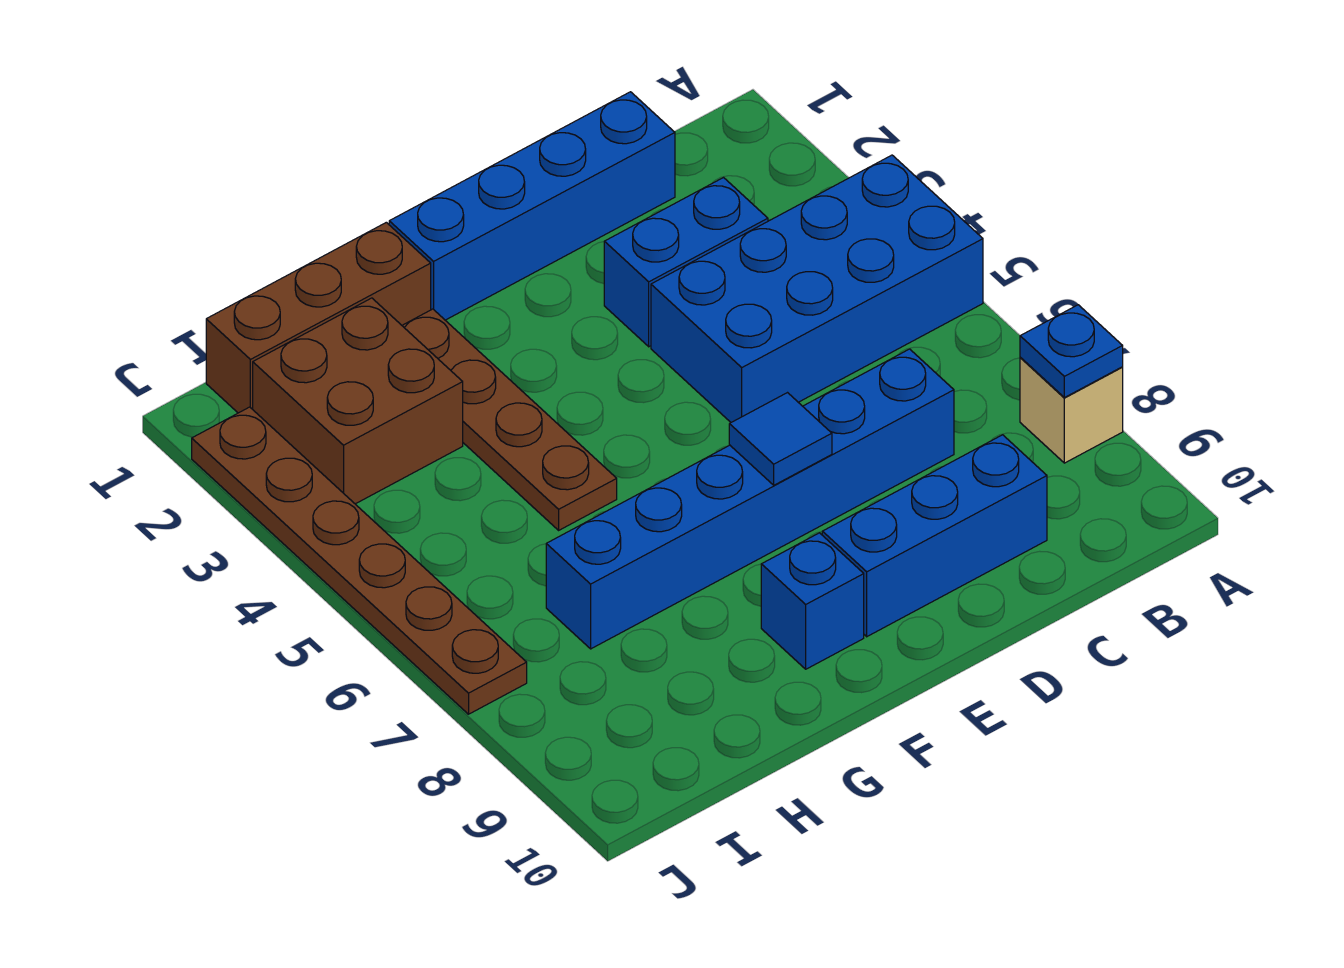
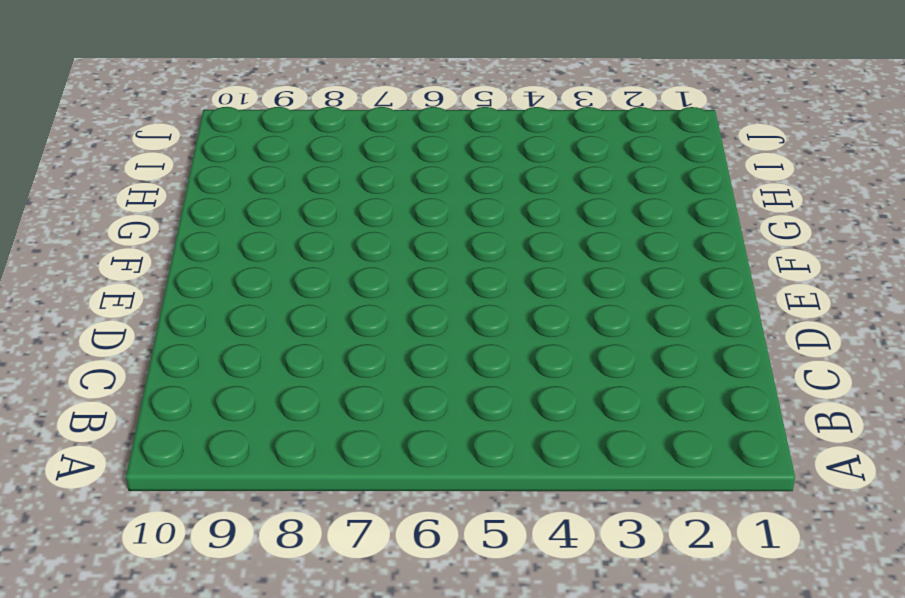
none -> blue brick A4:D5 level 1
none -> tan brick A8 level 1
none -> blue brick C1:F1 level 1

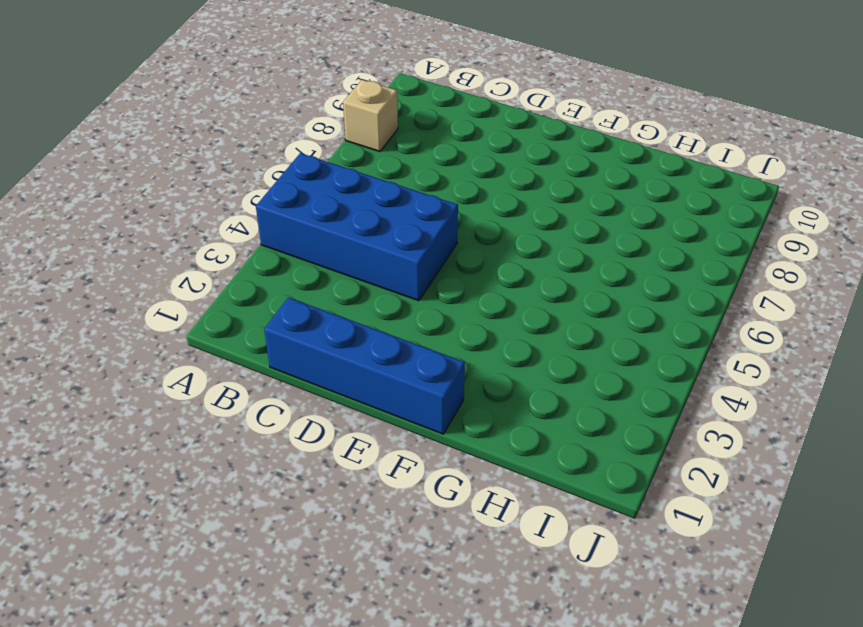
none -> blue brick C3:D3 level 1
none -> blue brick C7:H7 level 1
none -> blue brick C9:E9 level 1

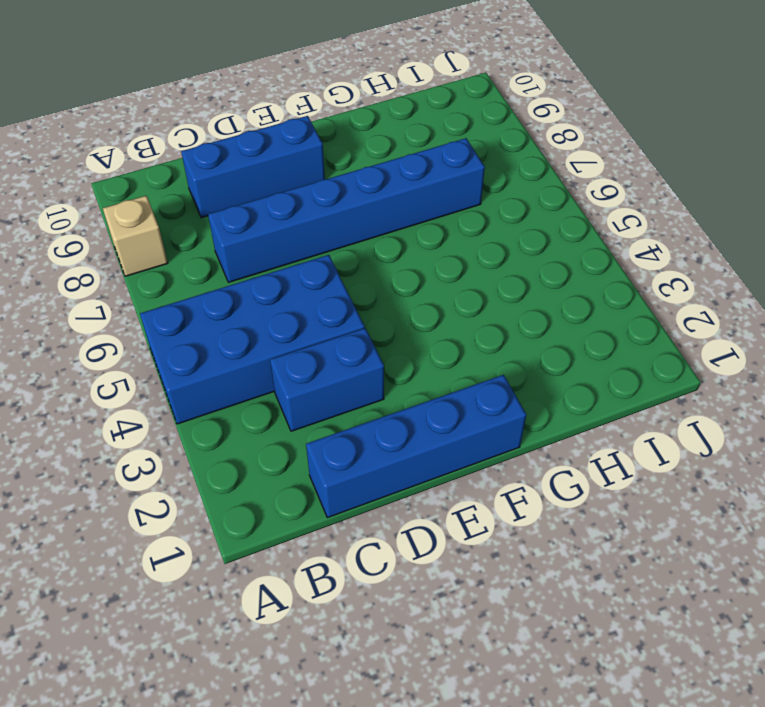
none -> blue brick F9 level 1
none -> brown brick G1:I1 level 1
none -> brown plate G2:G5 level 1

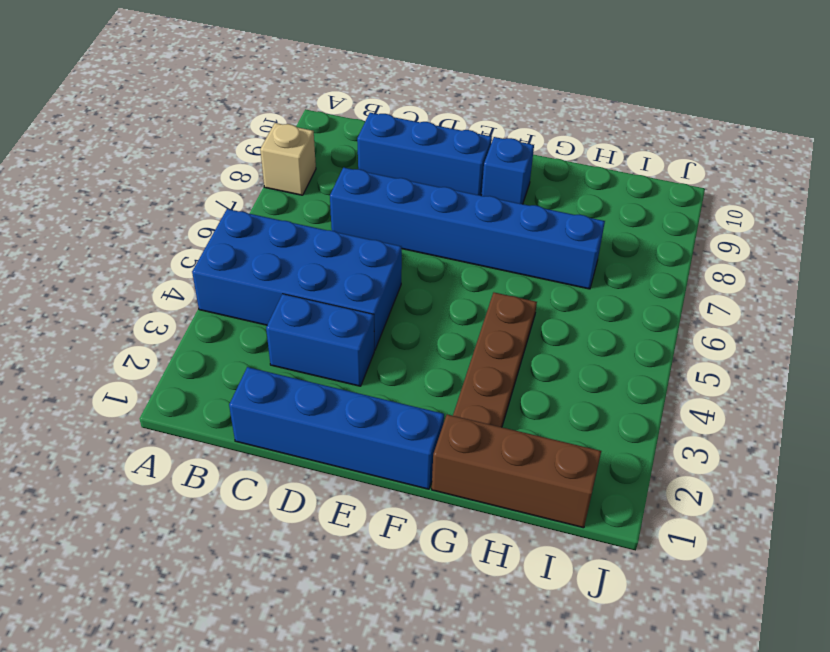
none -> brown brick H2:I3 level 1
none -> brown plate J2:J7 level 1
none -> blue plate A8 level 2

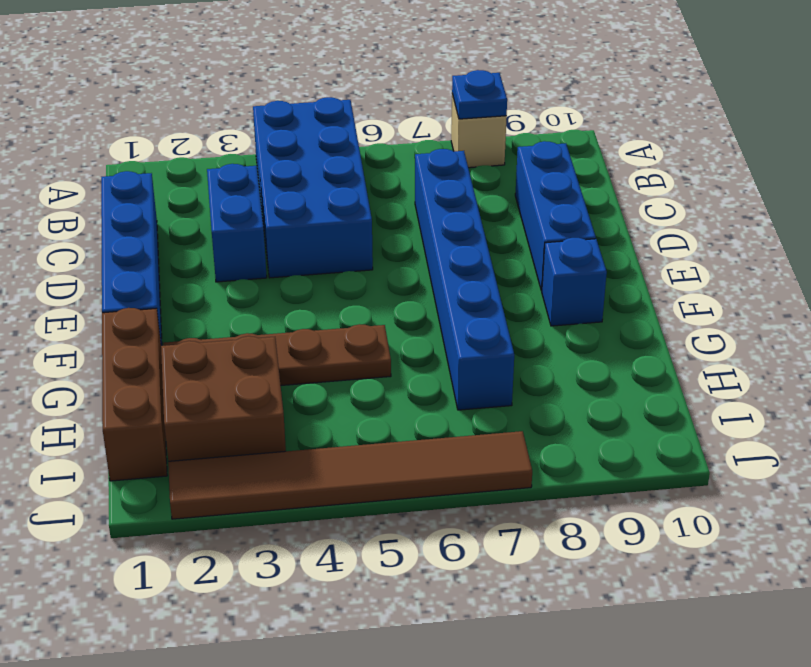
brown tile J2:J7 level 1 -> brown plate J2:J7 level 1
none -> blue tile E7 level 2

